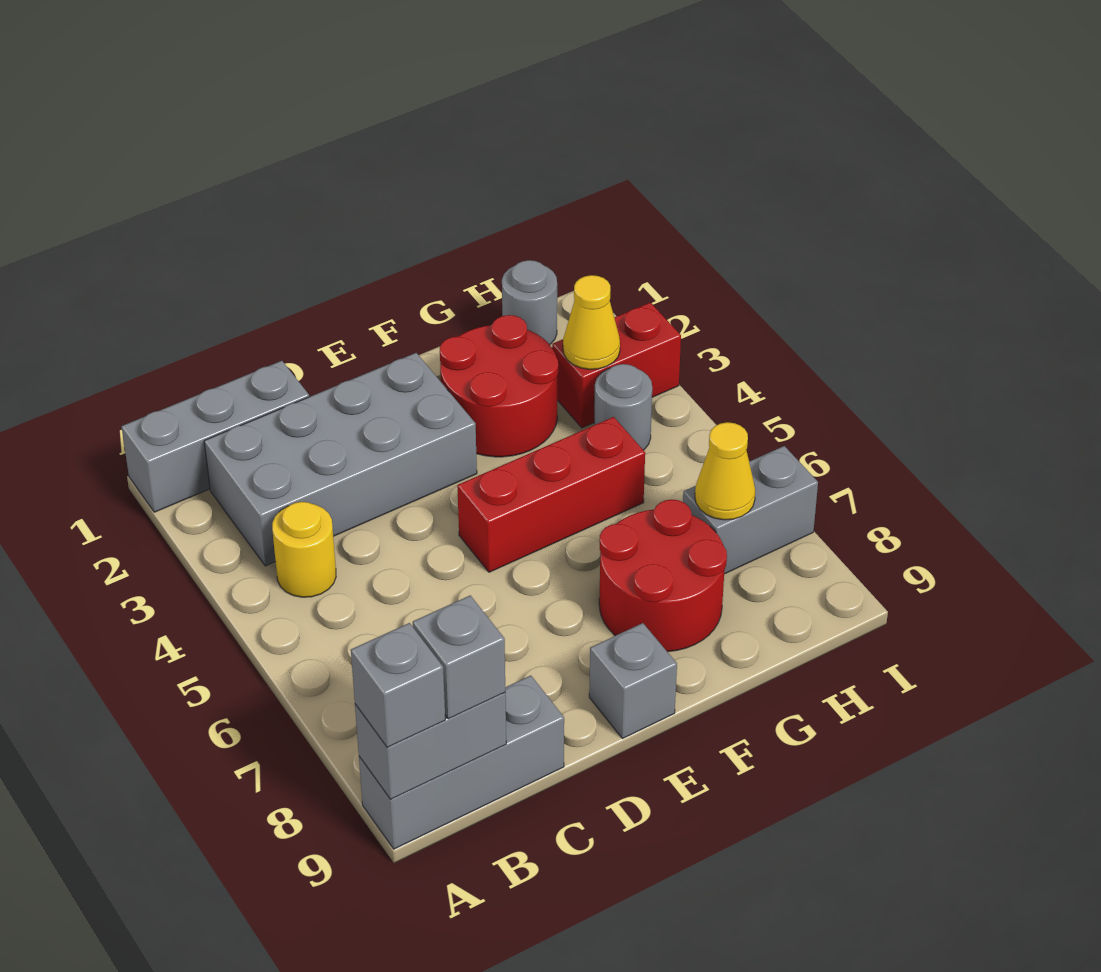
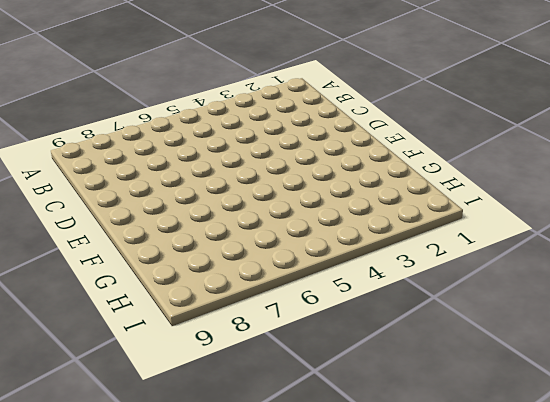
none -> grey brick A1:C1 level 1
none -> grey brick A9:C9 level 1
none -> grey brick B2:E3 level 1

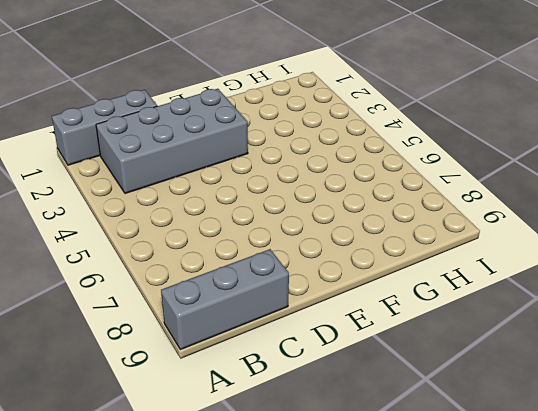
none -> yellow round brick B4 level 1
none -> red brick E5:G5 level 1
none -> grey brick E9 level 1

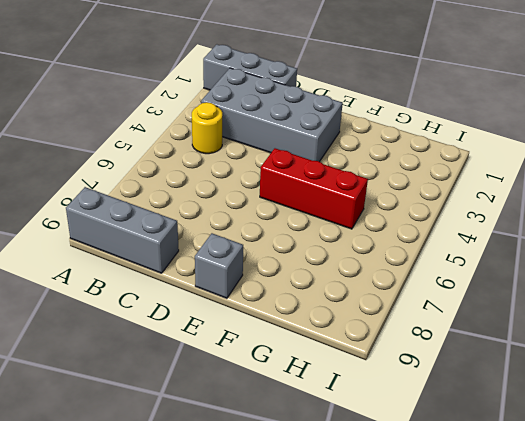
none -> red round brick F2:G3 level 1
none -> red round brick F7:G8 level 1
none -> grey round brick H1 level 1

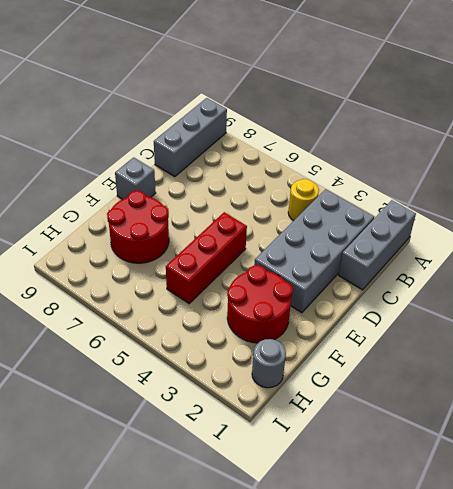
none -> red brick H3:I3 level 1
none -> grey round brick H4 level 1
none -> grey brick H7:I7 level 1

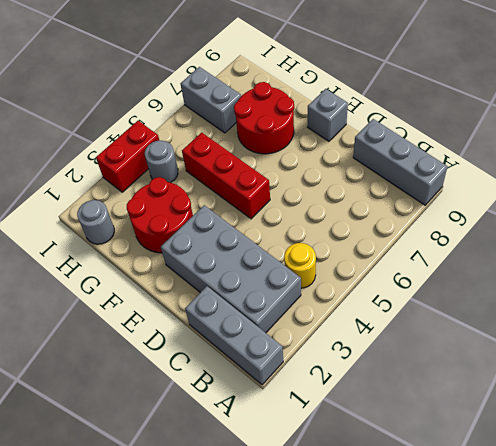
red brick I3:I4 level 1 -> red brick H3:I3 level 1
none -> grey brick A9:B9 level 2
none -> yellow cone H3 level 2
none -> yellow cone H7 level 2

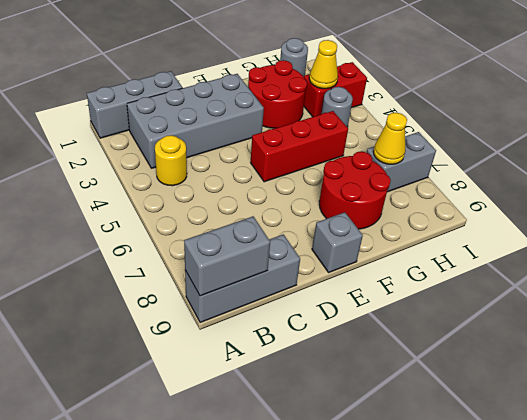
none -> grey brick A9 level 3
none -> grey brick B9 level 3

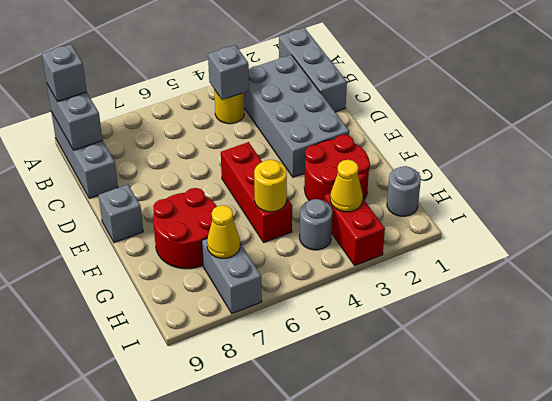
grey brick B4 level 2 -> grey brick B9 level 3
yellow round brick G5 level 2 -> none

